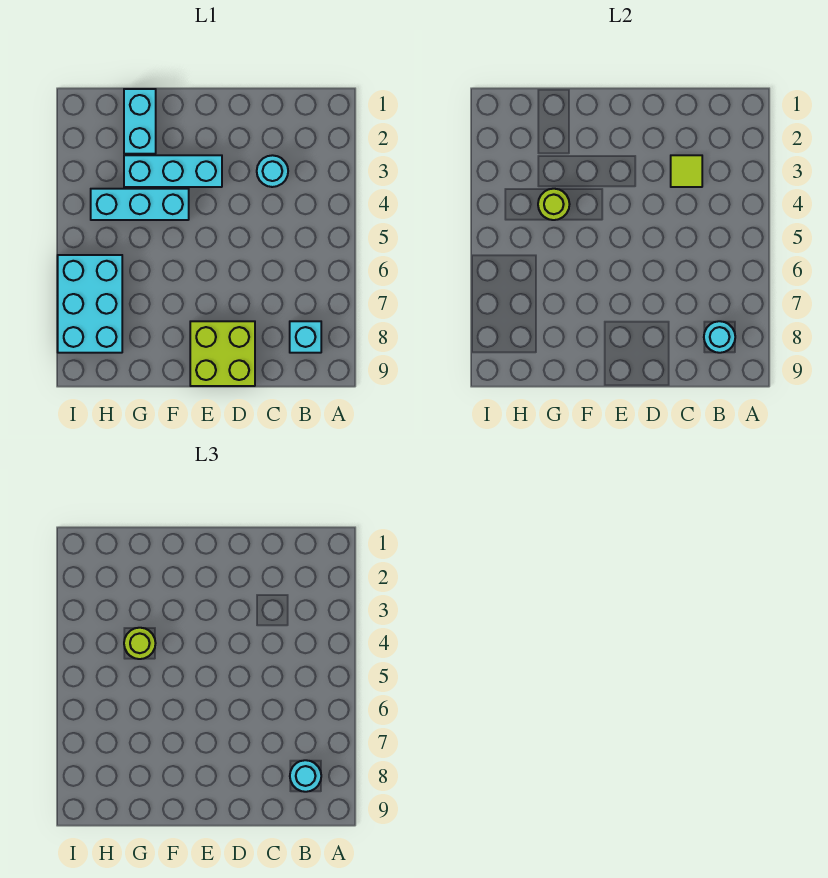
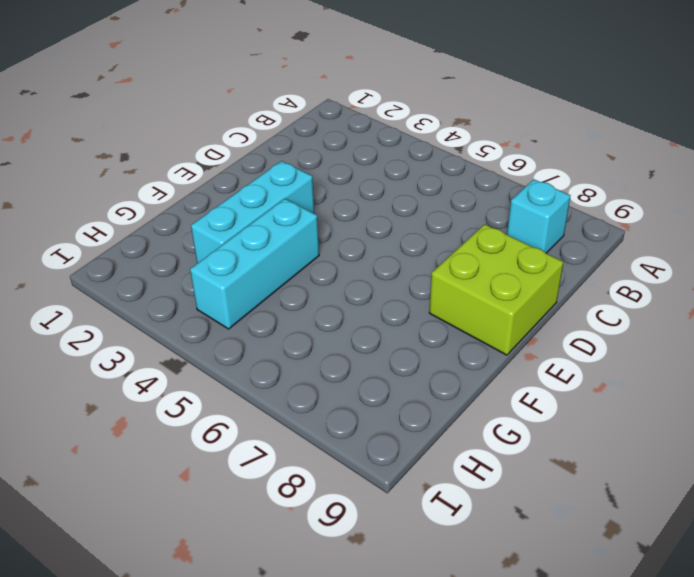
none -> cyan round brick C3 level 1
none -> cyan brick G1:G2 level 1
none -> cyan brick H6:I8 level 1

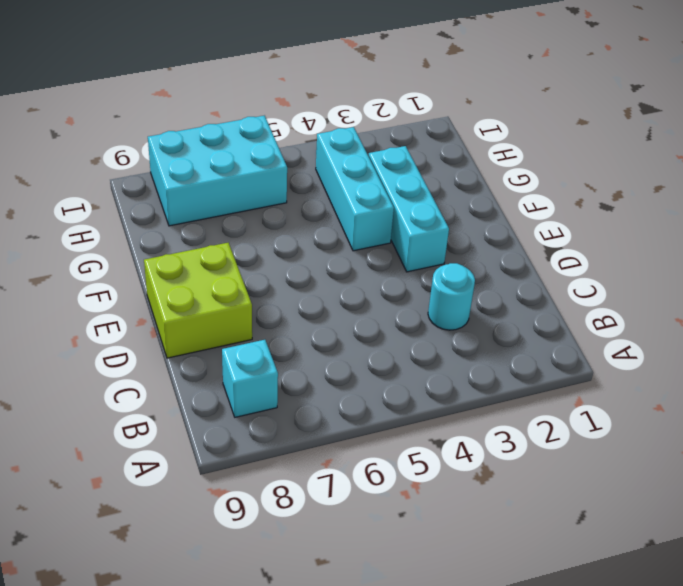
none -> cyan brick G1:G2 level 1
none -> cyan round brick B8 level 2
none -> lime tile C3 level 2

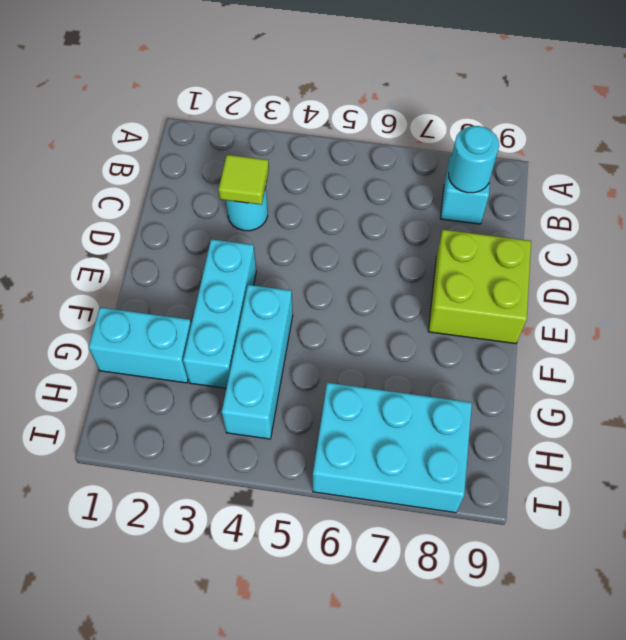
none -> lime round brick G4 level 2
none -> cyan round brick B8 level 3
none -> lime round brick G4 level 3

